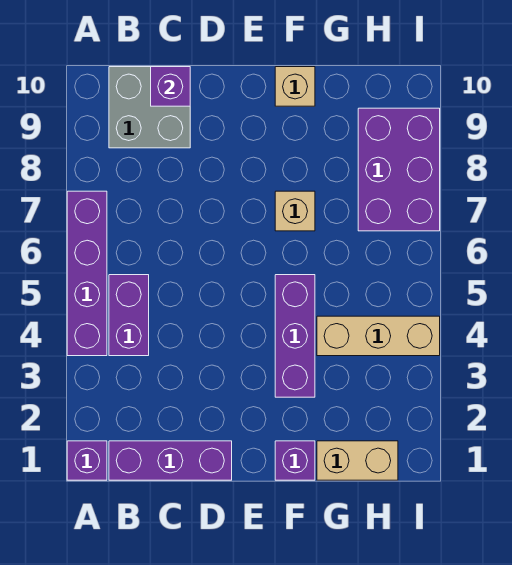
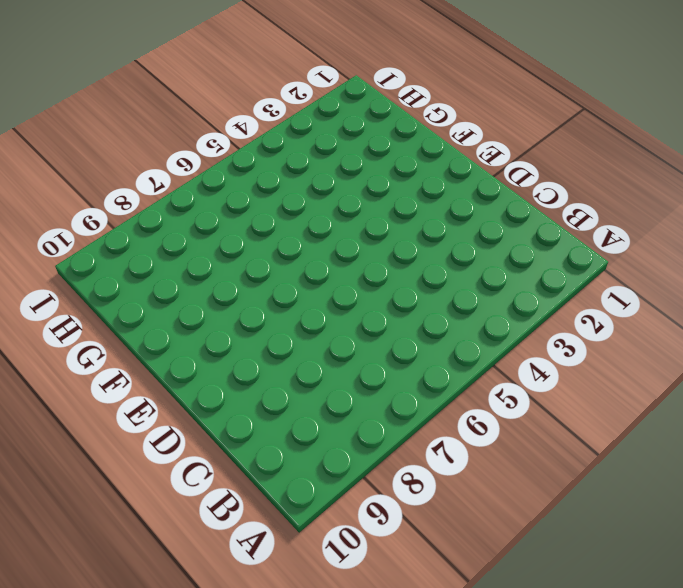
none -> purple brick A1 level 1
none -> purple brick A4:A7 level 1
none -> purple brick B1:D1 level 1

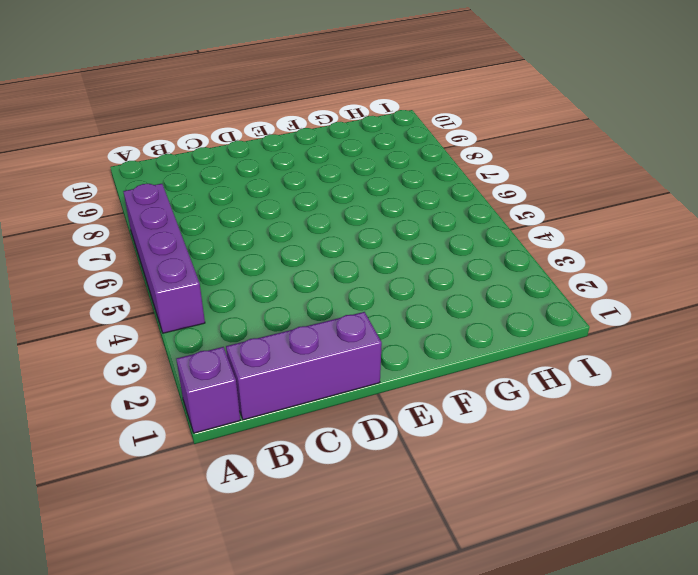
none -> purple brick B4:B5 level 1
none -> grey brick B9:C10 level 1
none -> purple brick F1 level 1

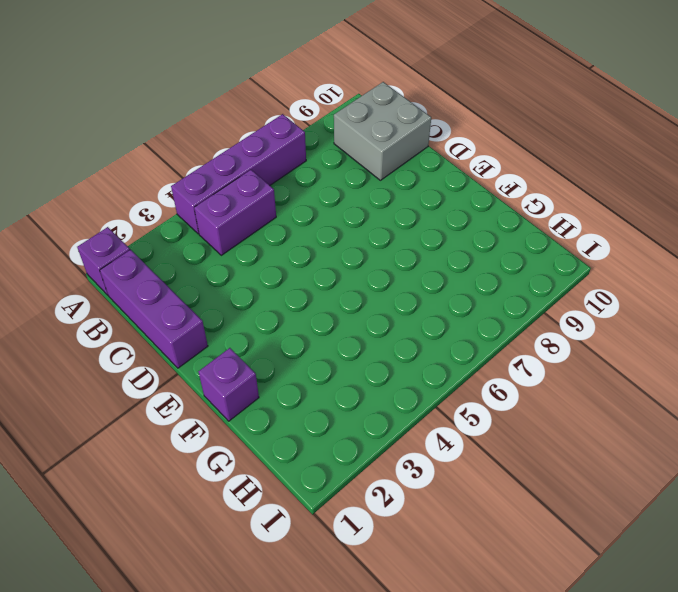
none -> purple brick F3:F5 level 1
none -> tan brick F7 level 1
none -> tan brick F10 level 1

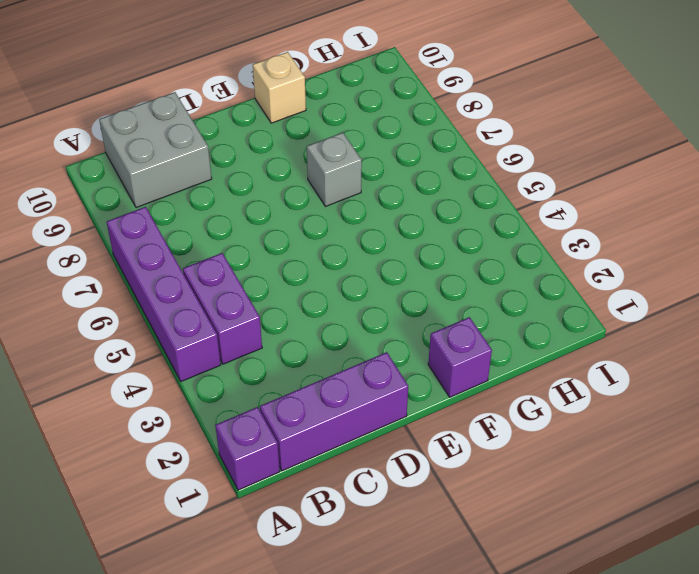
grey brick F7 level 1 -> tan brick F7 level 1
none -> purple brick F3:F5 level 1
none -> tan brick G1:H1 level 1
none -> tan brick G4:I4 level 1

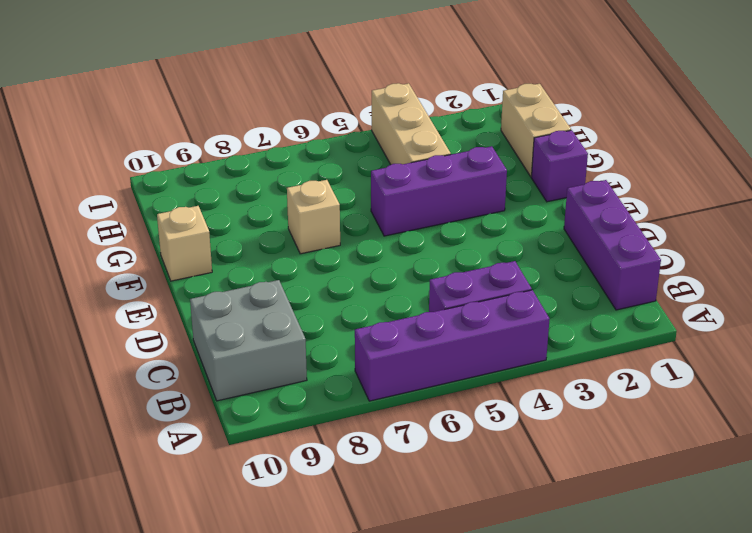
none -> purple brick A1 level 1
none -> purple brick H7:I9 level 1
none -> purple brick C10 level 2

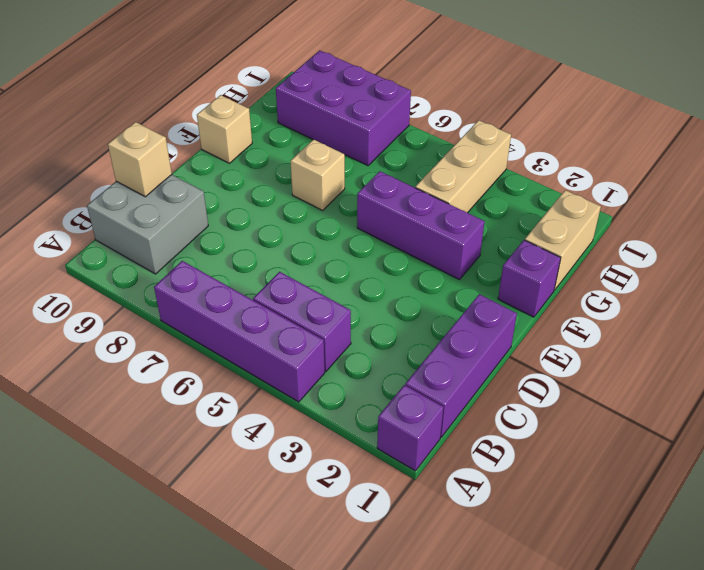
tan brick C10 level 2 -> purple brick C10 level 2

